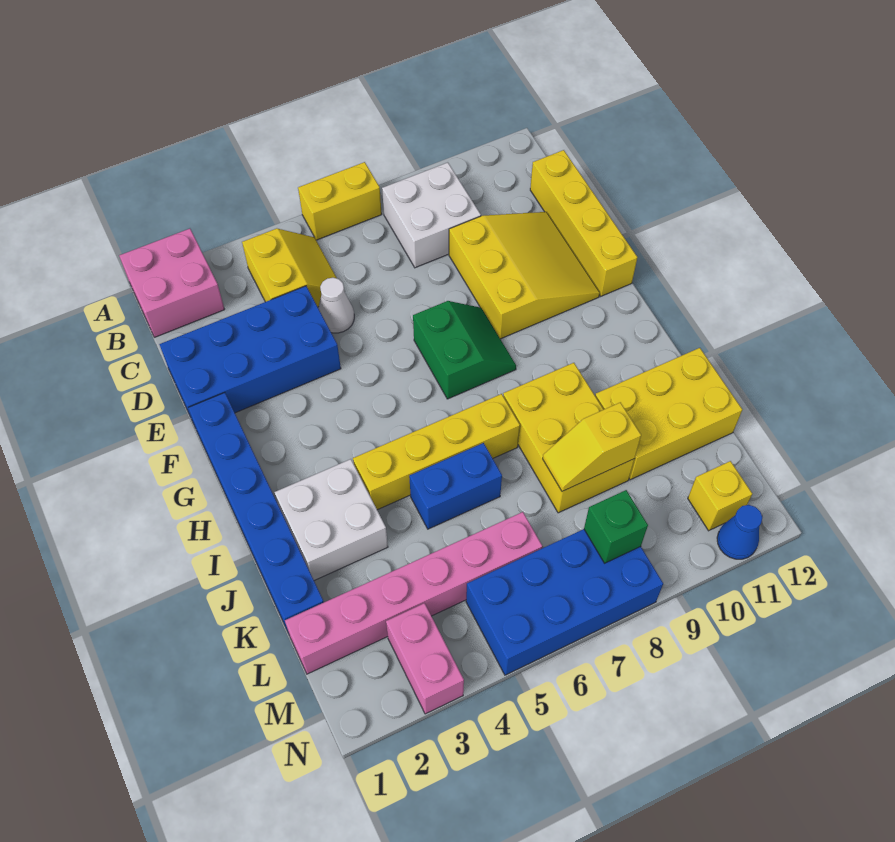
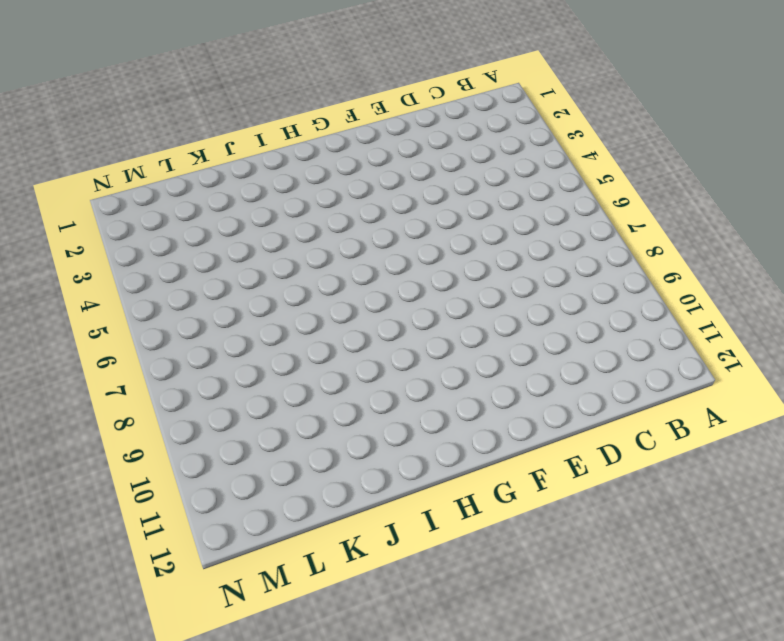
none -> pink brick A1:B2 level 1
none -> yellow brick A6:A7 level 1
none -> yellow slope B4:C5 level 1 top 4

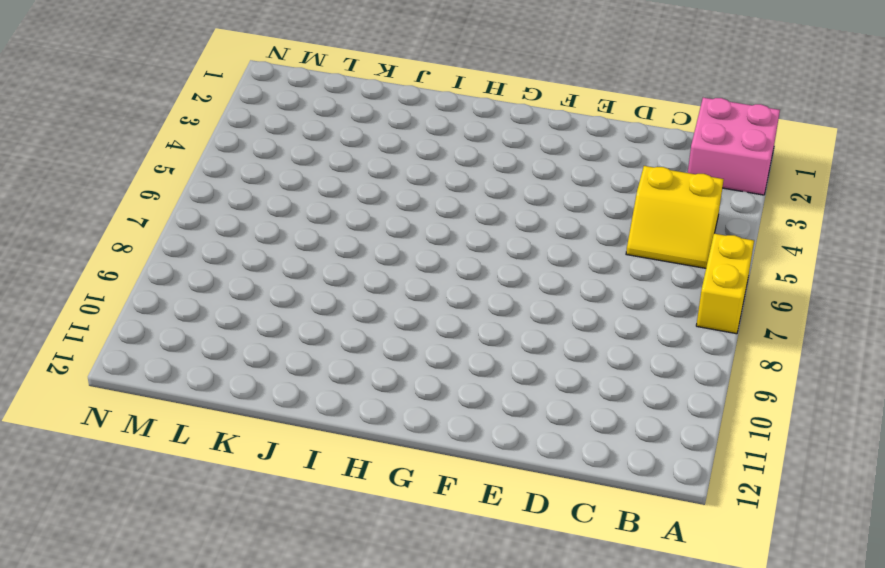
none -> white brick B8:C9 level 1
none -> yellow brick C12:F12 level 1
none -> blue brick D1:E4 level 1

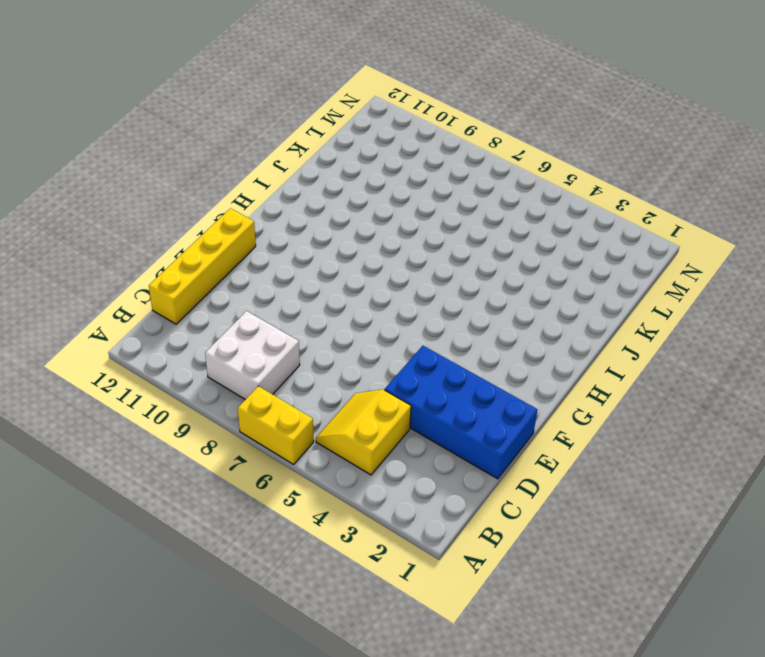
none -> pink brick A1:B2 level 1
none -> white cone D5 level 1
none -> yellow slope D9:F11 level 1 top 9

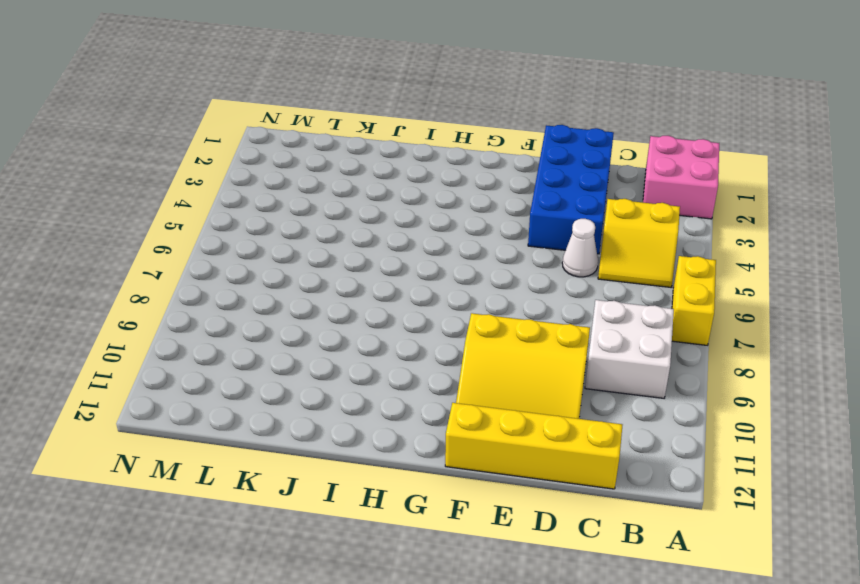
none -> blue brick F1:K1 level 1
none -> green slope F7:G8 level 1 top 7
none -> white brick I2:J3 level 1

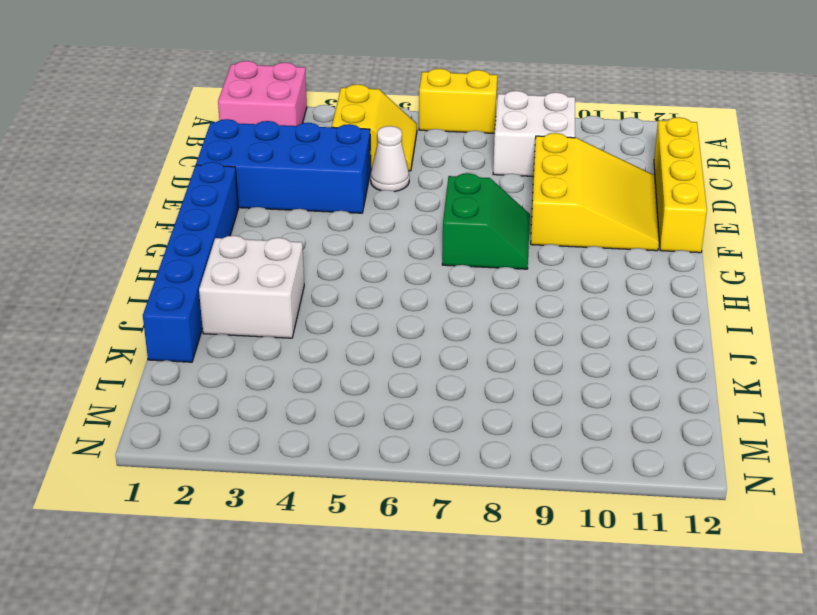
none -> yellow brick I4:I7 level 1
none -> yellow brick I8:K9 level 1
none -> blue brick J5:J6 level 1

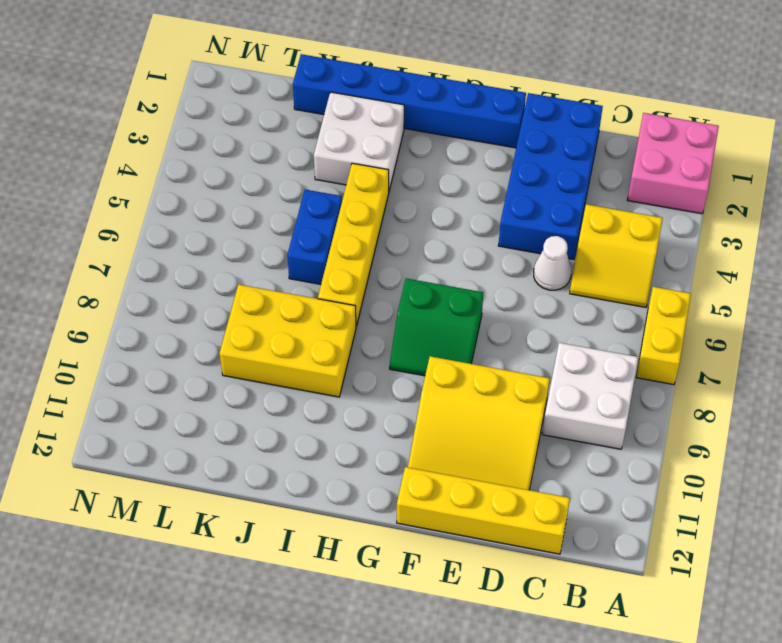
none -> yellow brick J10:K12 level 1
none -> pink brick L1:L6 level 1
none -> pink brick M3:N3 level 1

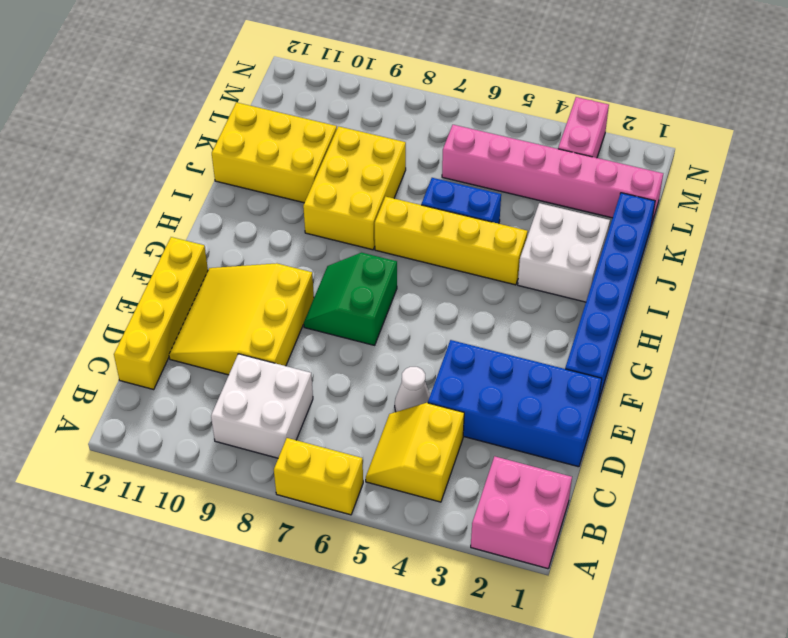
none -> blue brick M5:N8 level 1
none -> yellow brick M11 level 1
none -> blue cone N11 level 1

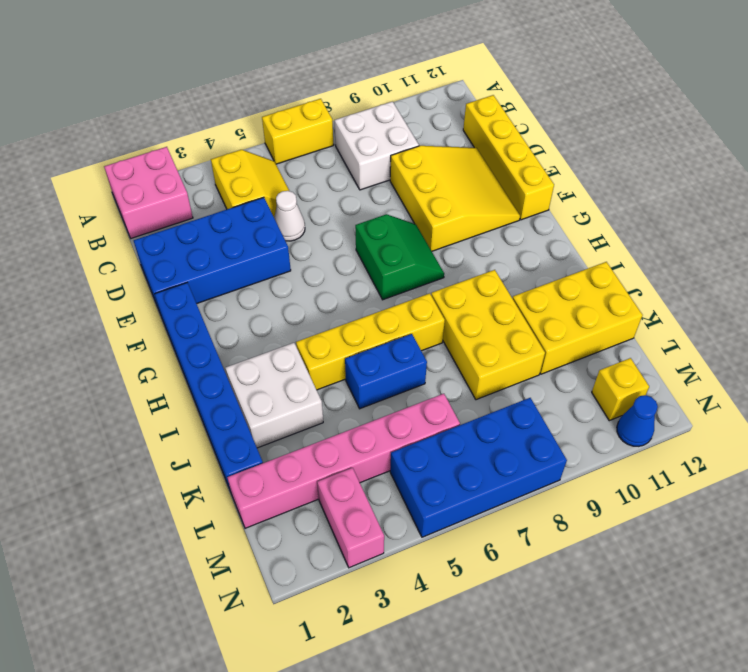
none -> yellow slope K8:K9 level 2 top 9
none -> green brick M8 level 2

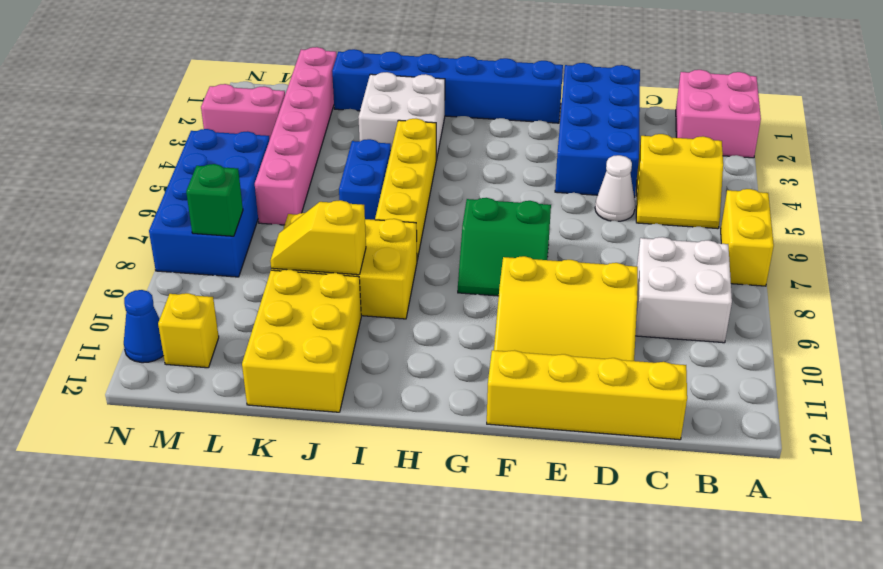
yellow slope J9:K9 level 2 top J -> yellow slope K8:K9 level 2 top 9

